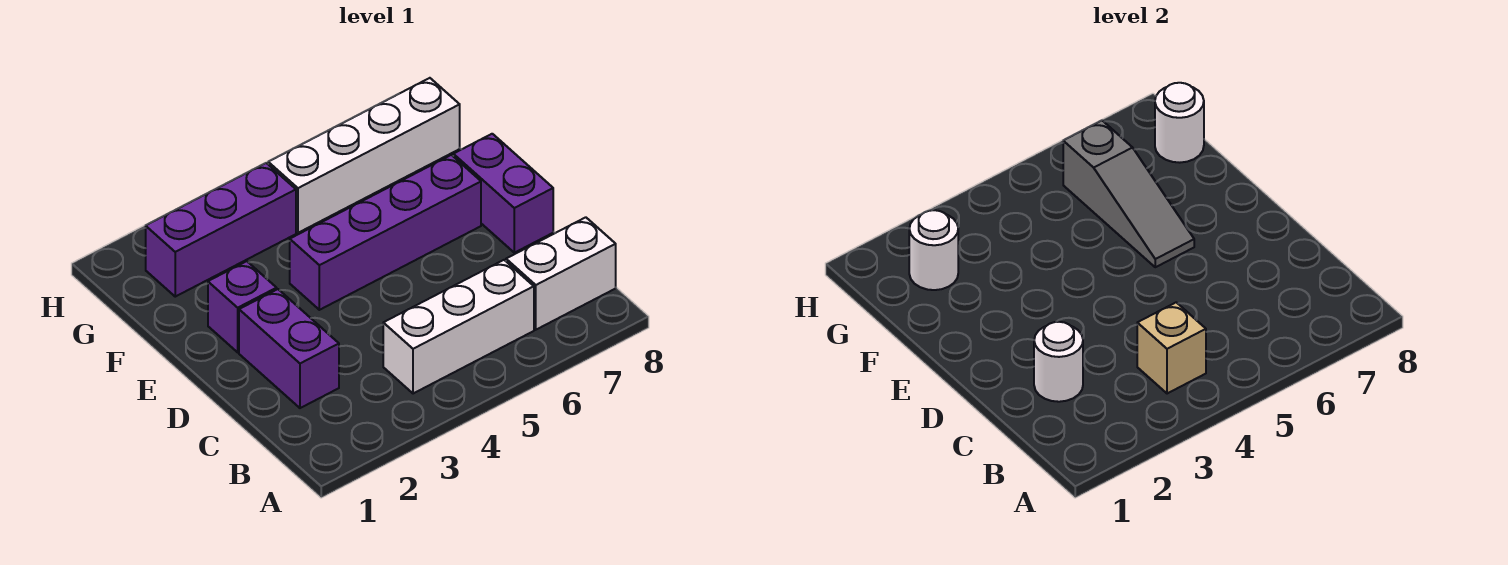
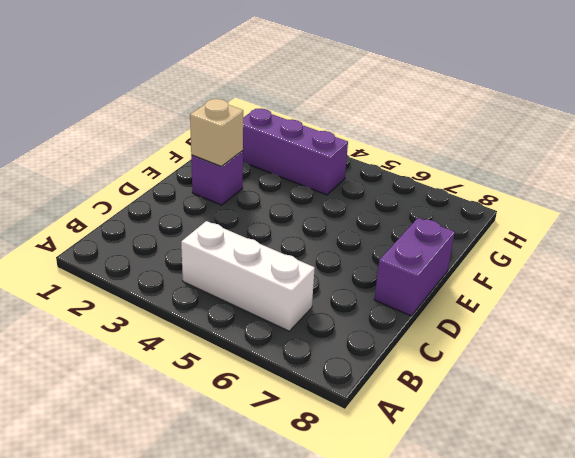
tan brick E2 level 2 -> tan brick B4 level 2
none -> white brick B7:B8 level 1
none -> purple brick C2:D2 level 1
none -> purple brick E4:E7 level 1

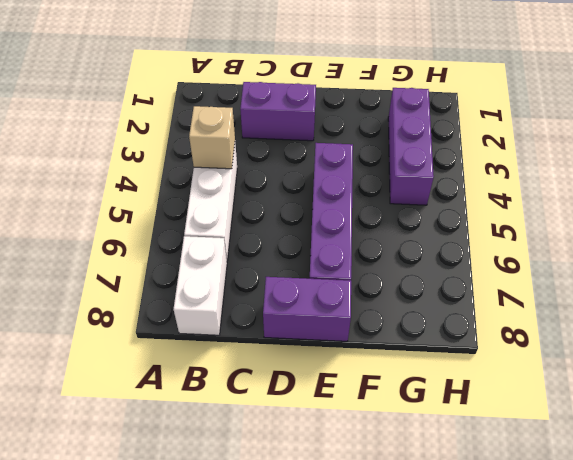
none -> purple brick E2 level 1
none -> white brick G5:G8 level 1
none -> white round brick C2 level 2

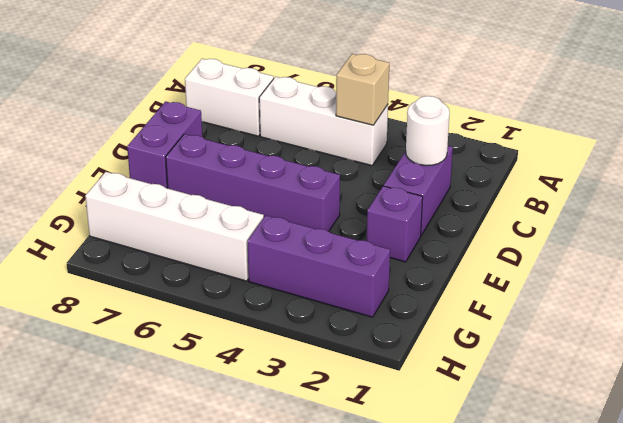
none -> grey slope E6:G6 level 2 top G
none -> white round brick G2 level 2
none -> white round brick G8 level 2

